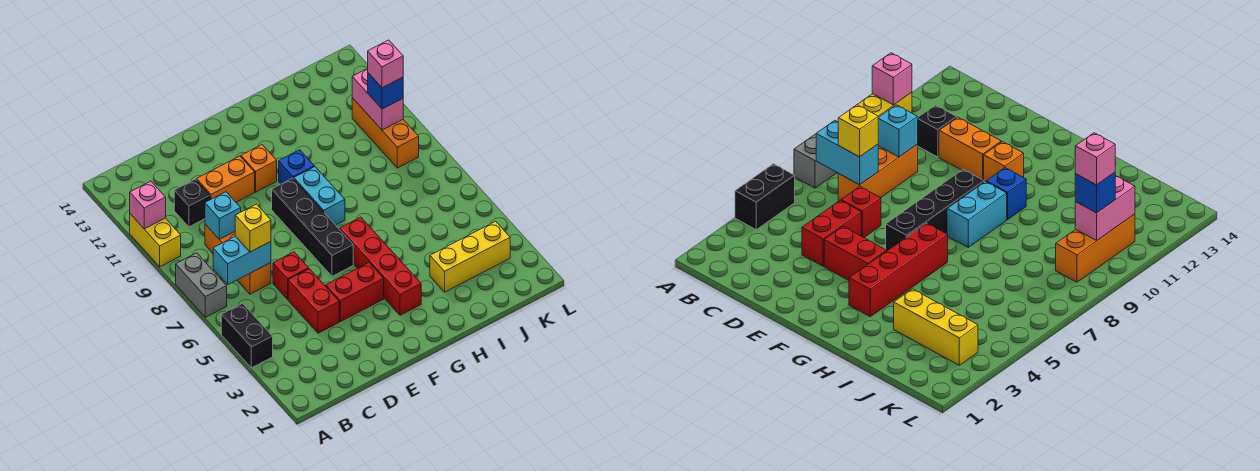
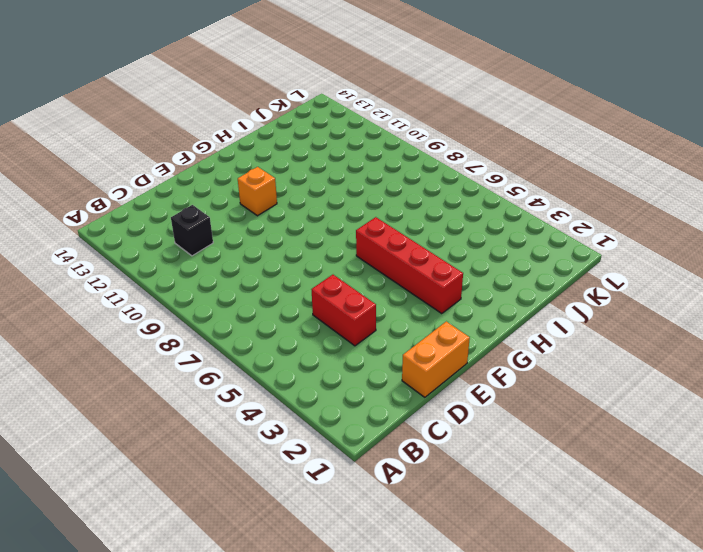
orange brick D1:E1 level 1 -> orange brick D11:E11 level 1
none -> black brick A4:A5 level 1
none -> grey brick A7:A8 level 1
none -> yellow brick A10:A11 level 1

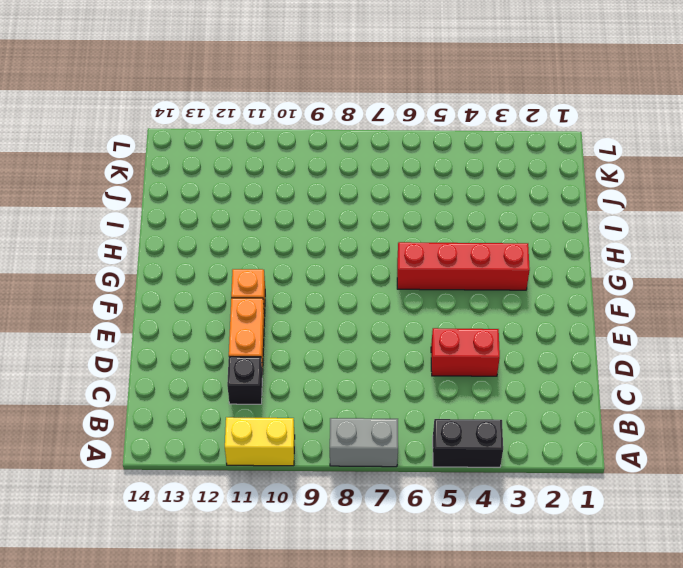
none -> orange brick C7:C9 level 1
none -> red brick D6 level 1
none -> red brick E4:F4 level 1

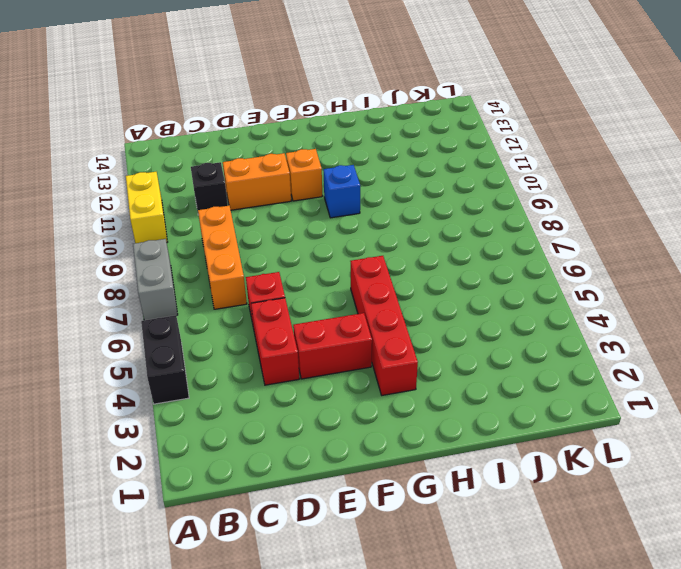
none -> black brick F6:F9 level 1
none -> cyan brick G8:G9 level 1
none -> yellow brick I3:K3 level 1

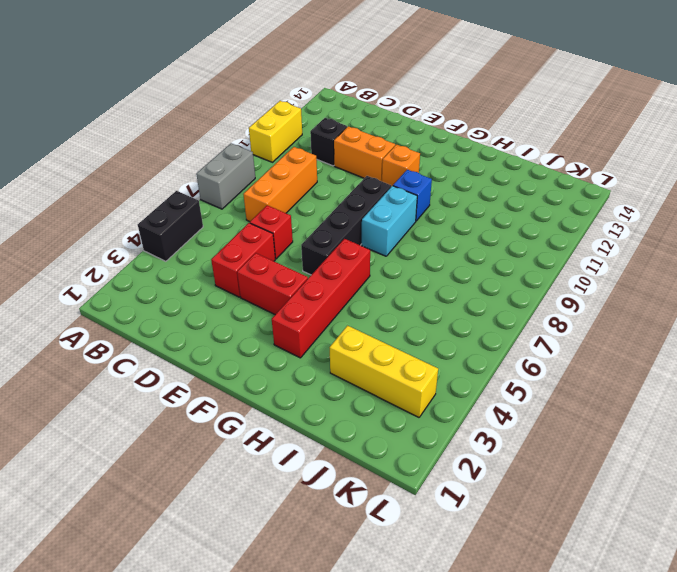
none -> orange brick K9:K11 level 1
none -> pink brick A11 level 2
none -> cyan brick B7:C7 level 2

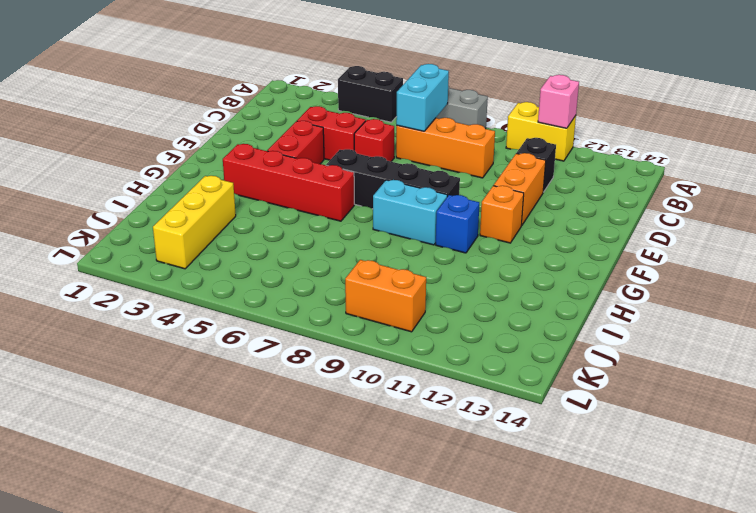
orange brick K9:K10 level 1 -> orange brick K9:K11 level 1
none -> cyan brick C9 level 2
none -> pink brick K10:K11 level 2
none -> yellow brick C7 level 3

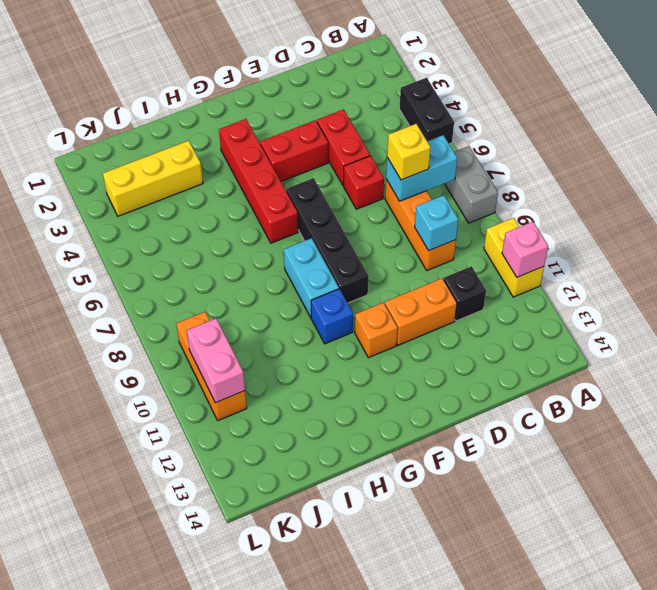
none -> blue brick K10 level 3
none -> pink brick K10 level 4

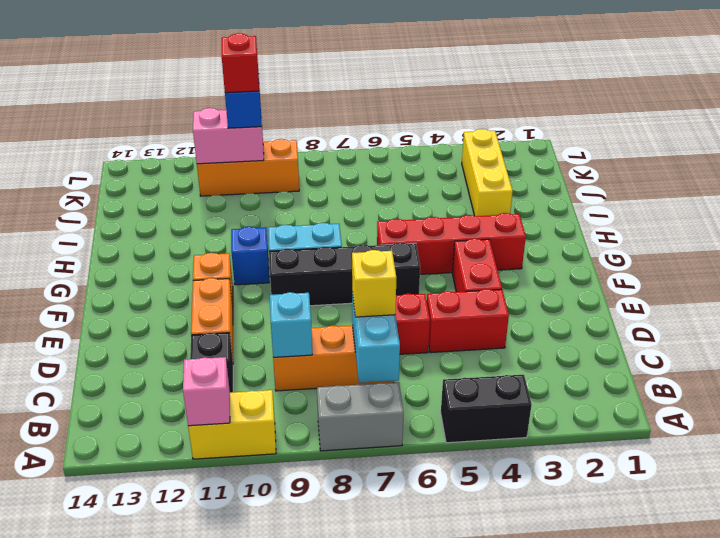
red brick K10 level 4 -> pink brick K10 level 4

